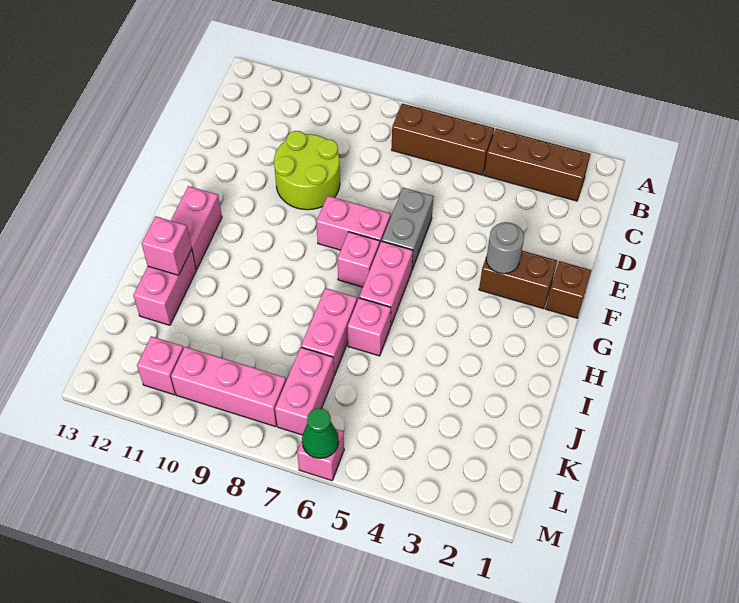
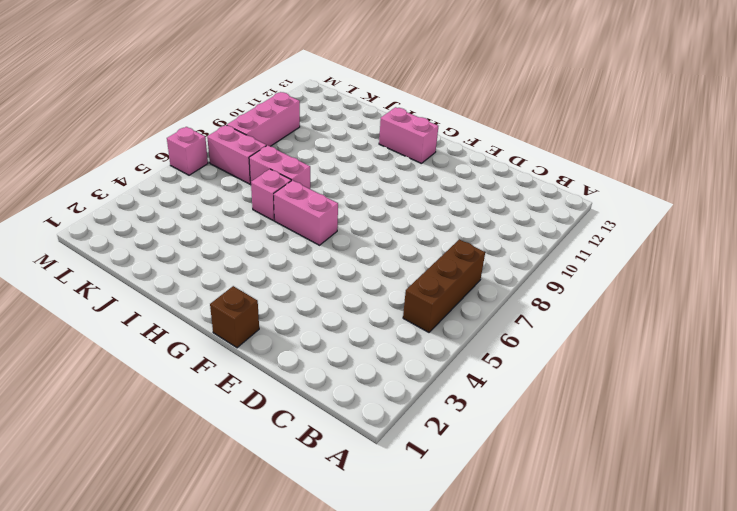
none -> brown brick B2:B4 level 1
none -> lime round brick D9:E10 level 1
none -> grey brick E6:F6 level 1

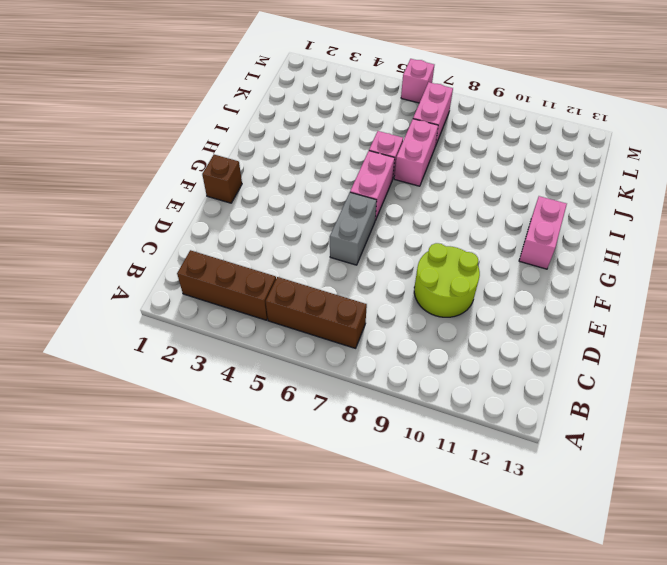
none -> brown brick F2:F3 level 1
none -> pink brick F7:F8 level 1
none -> pink brick G7 level 1

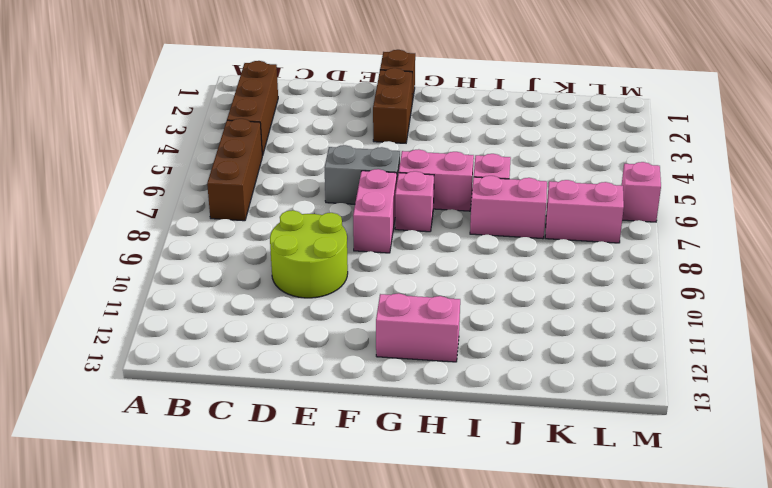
none -> pink brick I12:J12 level 1
none -> pink brick L8:L10 level 1
none -> pink brick L11 level 1

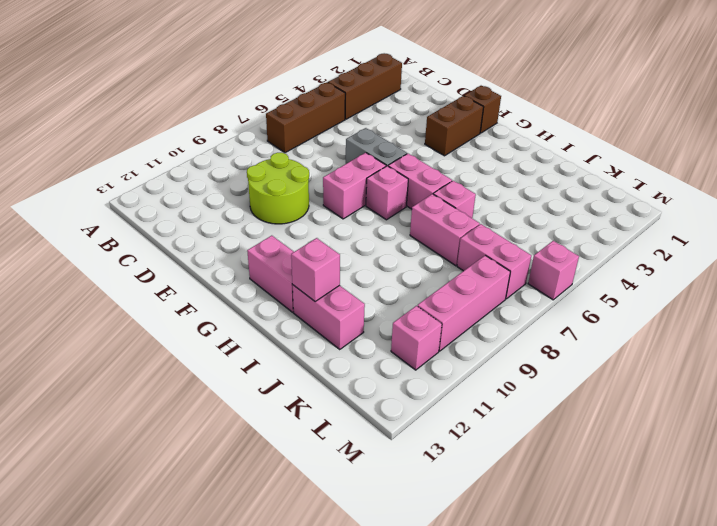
none -> grey round brick F3 level 2
none -> green cone M6 level 2

